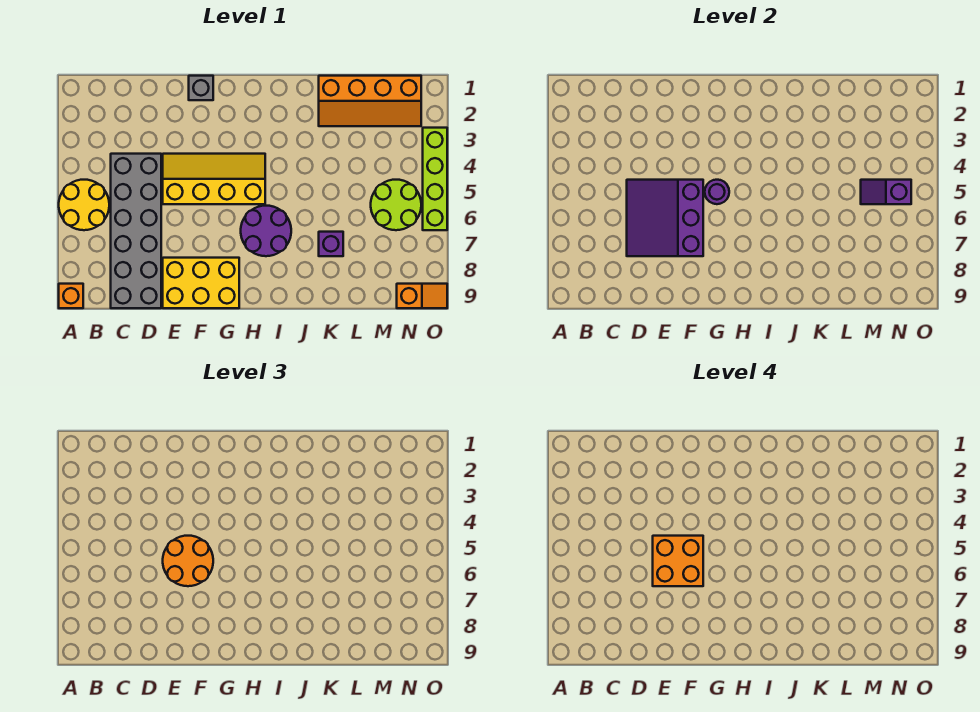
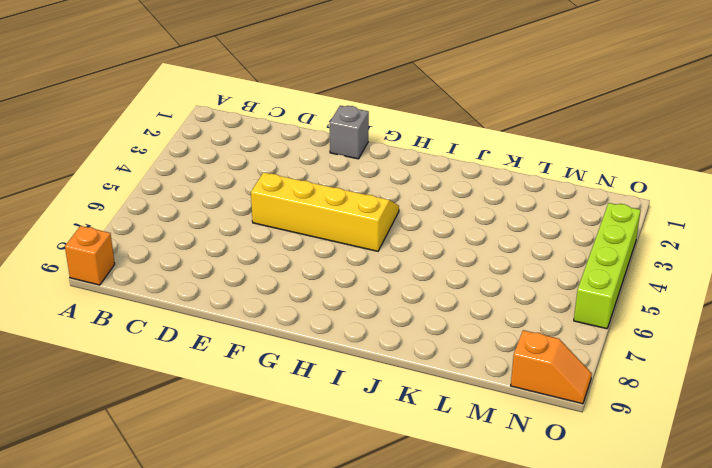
none -> yellow round brick A5:B6 level 1
none -> grey brick C4:D9 level 1
none -> yellow brick E8:G9 level 1

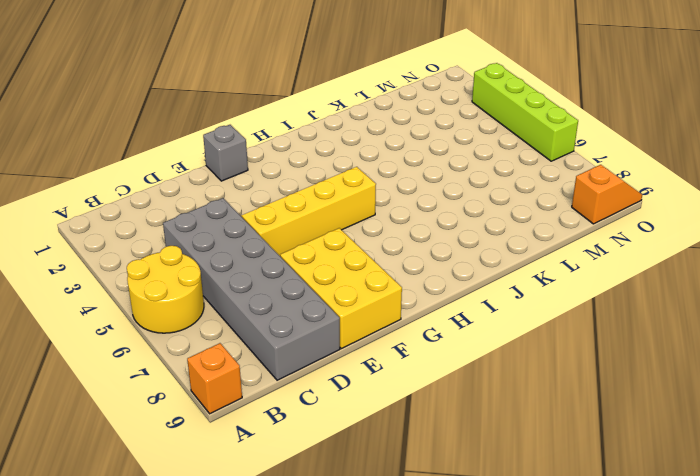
yellow brick E7:F9 level 1 -> yellow brick E8:G9 level 1
none -> purple round brick H6:I7 level 1
none -> orange slope K1:N2 level 1 top 1
none -> purple brick K7 level 1

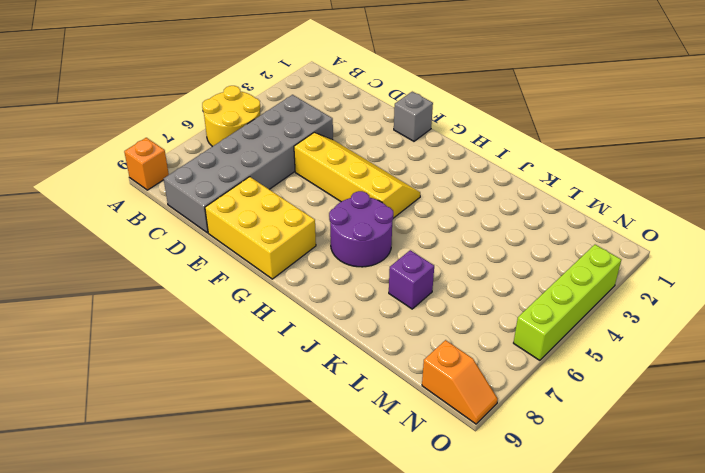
none -> orange slope K1:N2 level 1 top 1
none -> lime round brick M5:N6 level 1
none -> purple slope D5:F7 level 2 top F

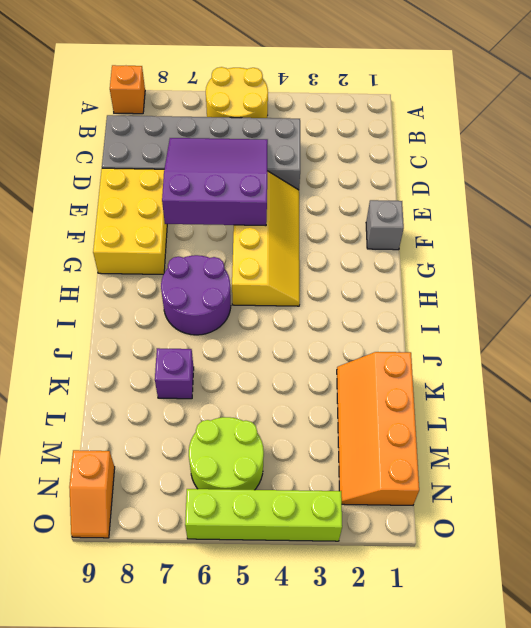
none -> purple round brick G5 level 2
none -> purple slope M5:N5 level 2 top N
none -> orange round brick E5:F6 level 3

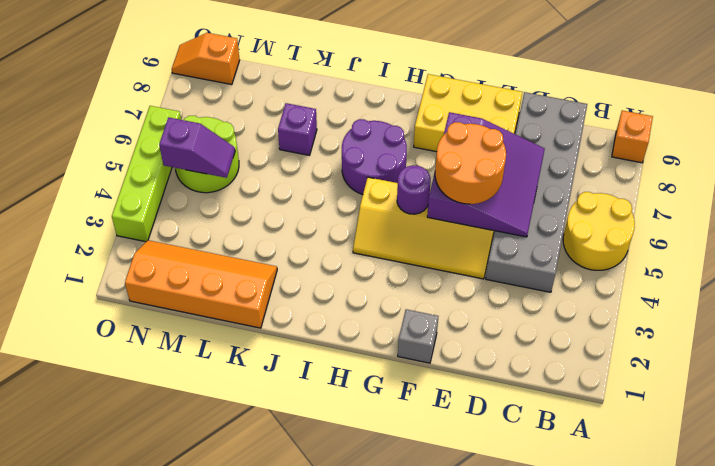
none -> orange brick E5:F6 level 4

